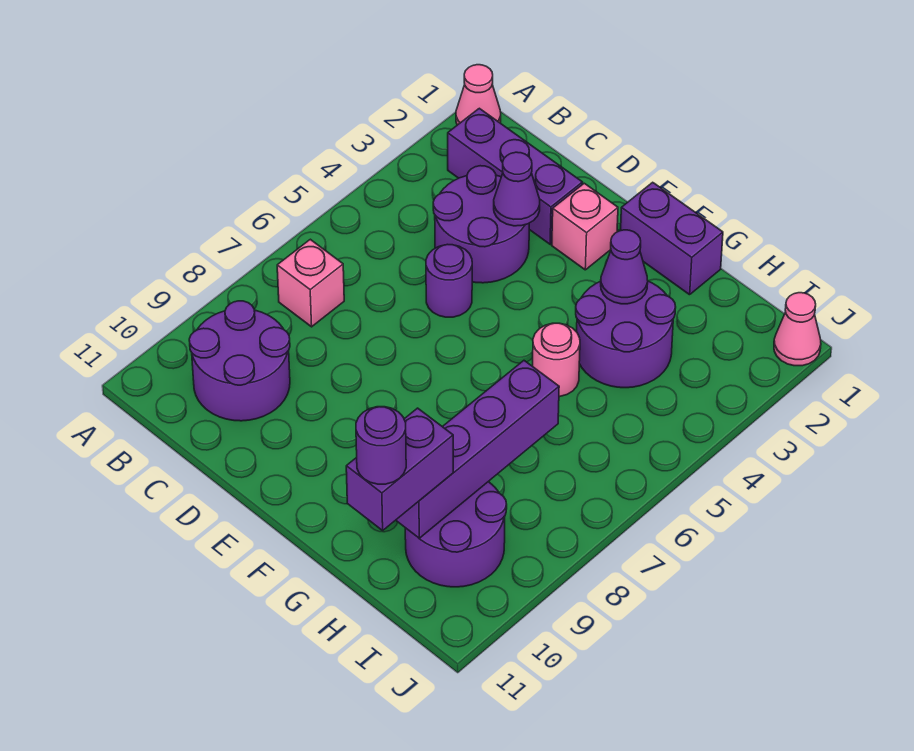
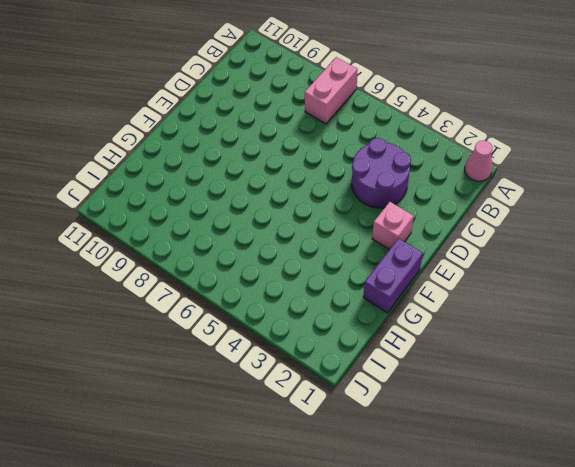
pink brick A7:B7 level 1 -> pink brick B7 level 1
none -> purple brick B2:D2 level 1
none -> purple round brick B9:C10 level 1
none -> purple round brick D5 level 1

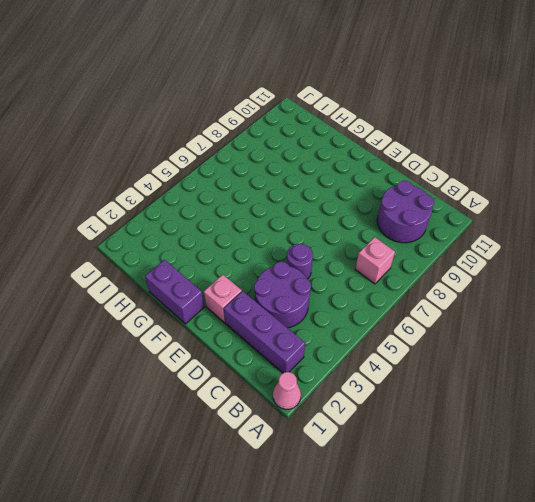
none -> purple round brick G3:H4 level 1
none -> pink round brick G5 level 1
none -> purple round brick H9:I10 level 1

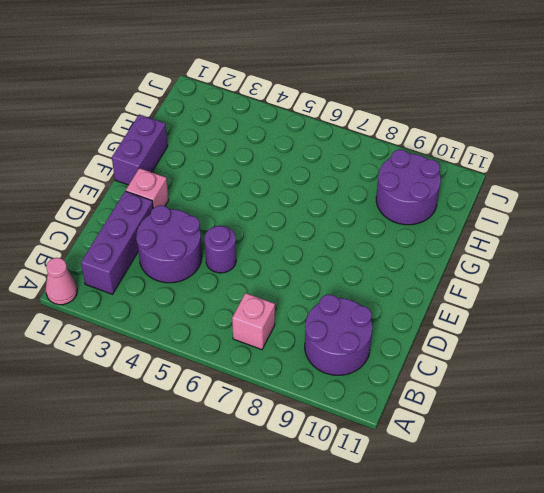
none -> purple round brick G3:H4 level 1
none -> pink round brick G5 level 1
none -> pink cone J1 level 1

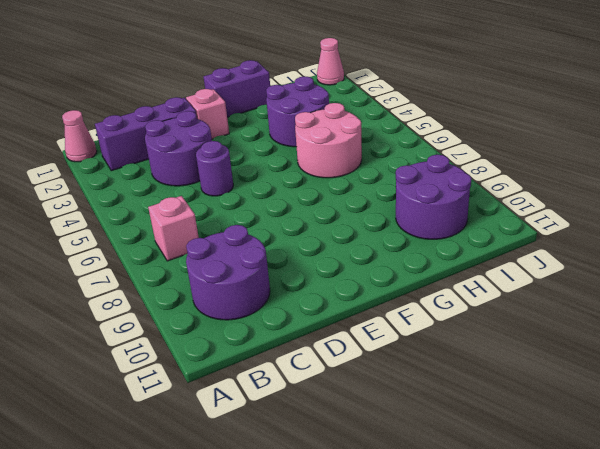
pink round brick G5:H6 level 1 -> pink round brick G5 level 1
none -> purple cone D3 level 2
none -> purple cone G3 level 2
none -> purple brick H7:H10 level 2

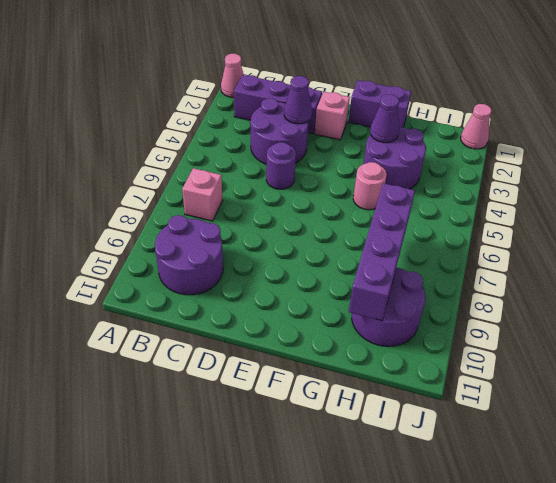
none -> purple brick H10:H11 level 3
none -> purple round brick H11 level 4

